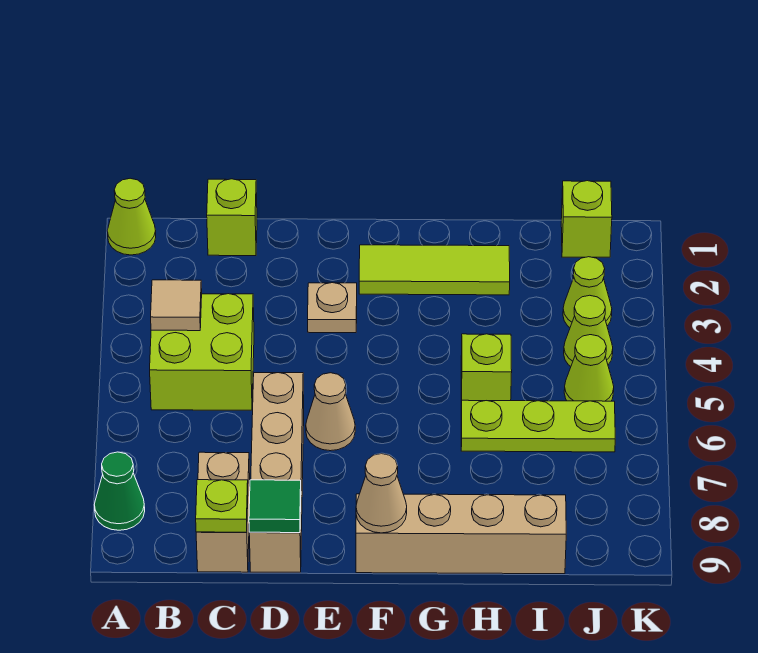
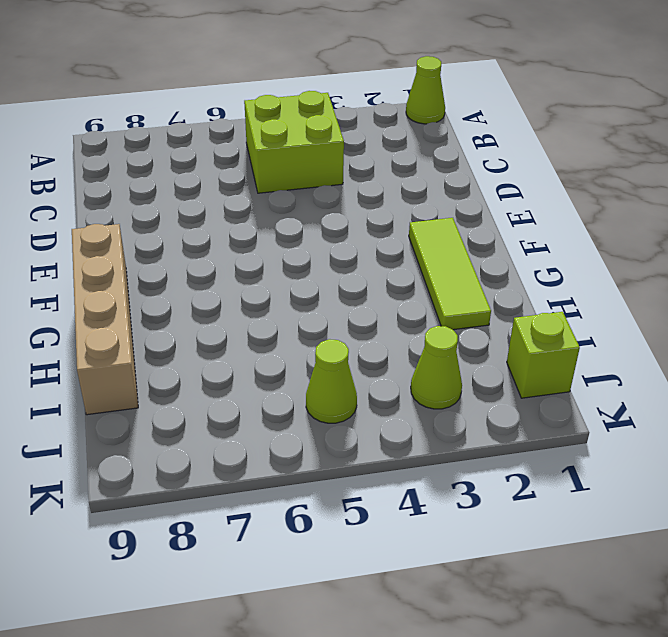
none -> green cone A8 level 1
none -> lime brick C1 level 1
none -> tan brick C8:C9 level 1

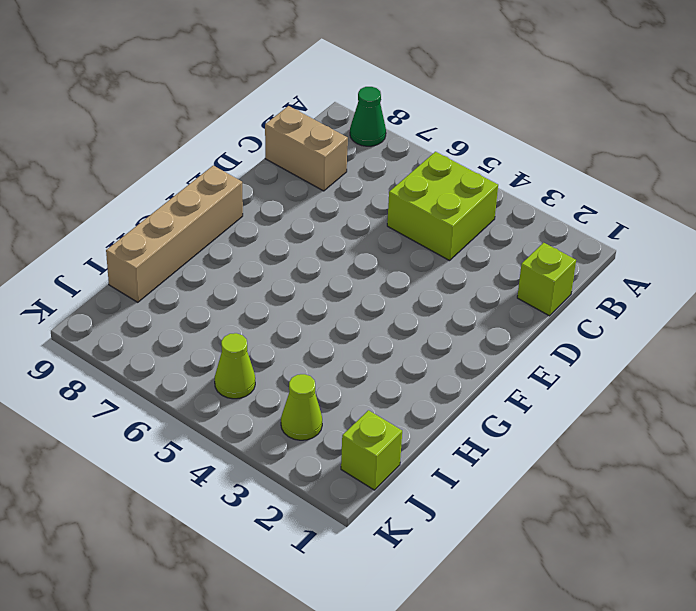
none -> lime cone A1 level 1
none -> tan brick D6:D9 level 1
none -> tan plate E3 level 1

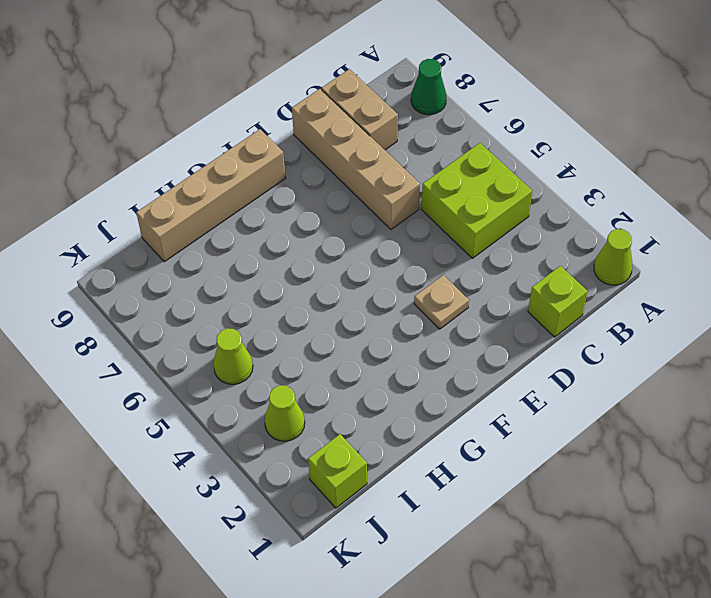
none -> tan cone E6 level 1
none -> lime tile F2:H2 level 1
none -> lime brick H5 level 1

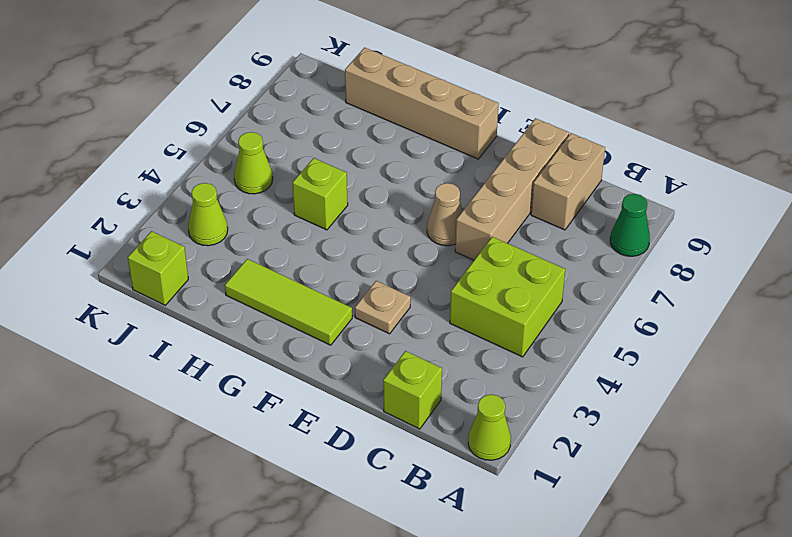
none -> lime plate H6:J6 level 1
none -> lime cone J4 level 1
none -> tan tile B4 level 2

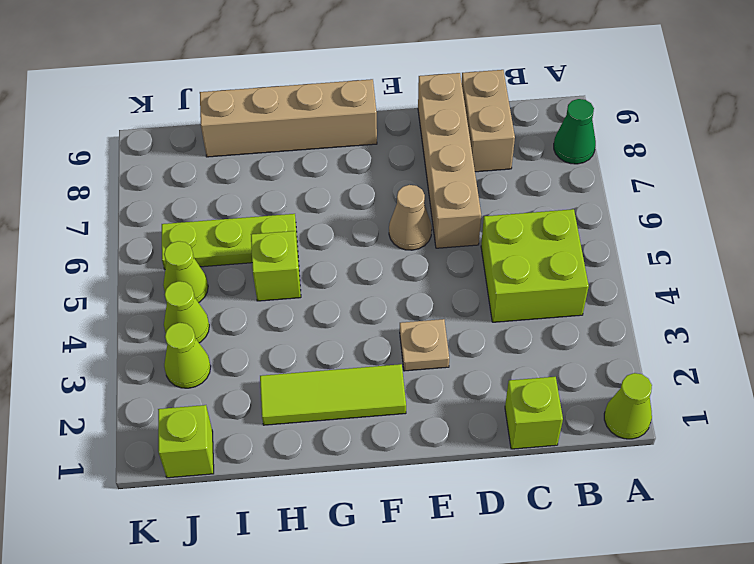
none -> tan tile B4 level 2
none -> lime plate C9 level 2
none -> green tile D9 level 2

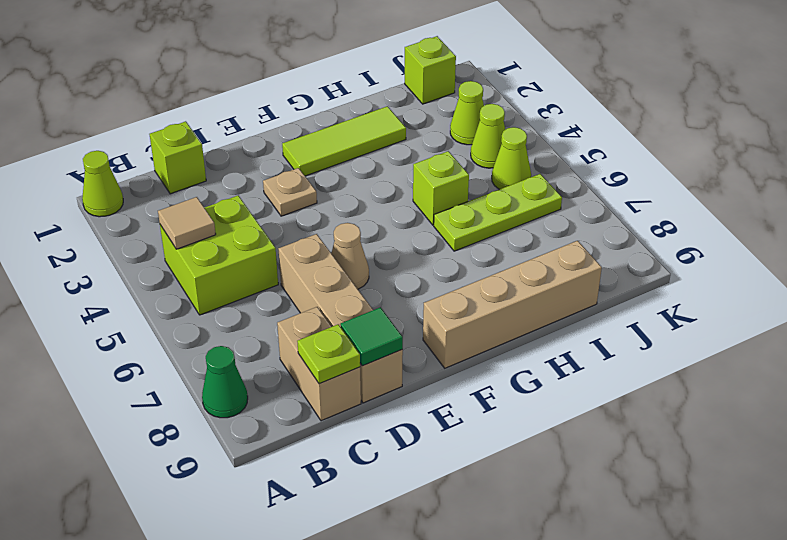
none -> tan cone F9 level 2

